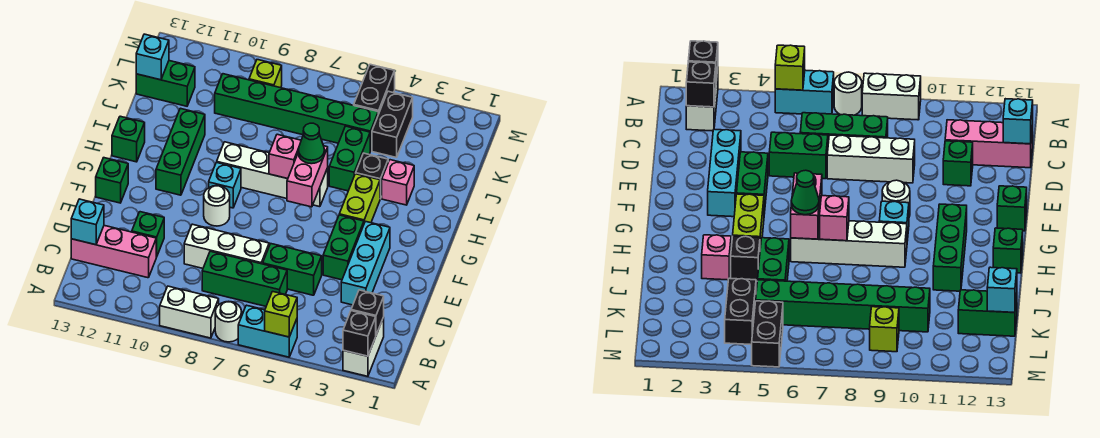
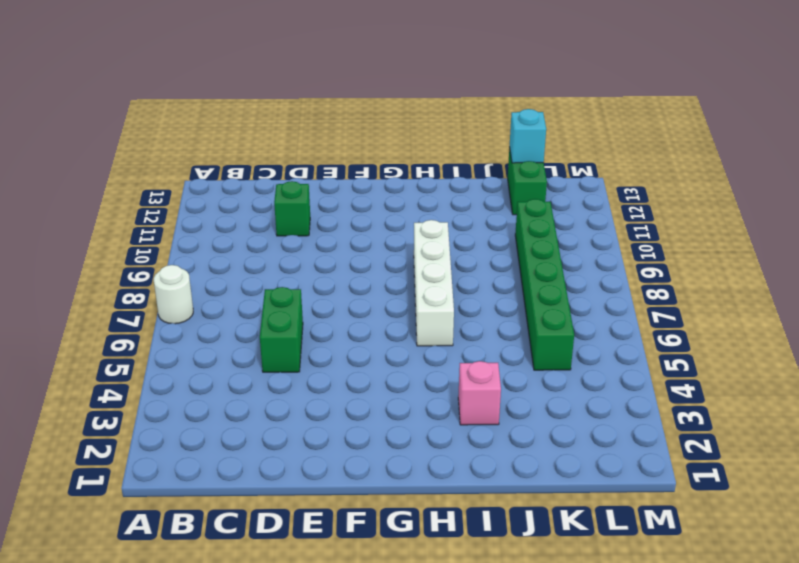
none -> white brick A2:B2 level 1
none -> cyan brick A5:A6 level 1
none -> white brick A8:A9 level 1
none -> green brick C6:C8 level 1

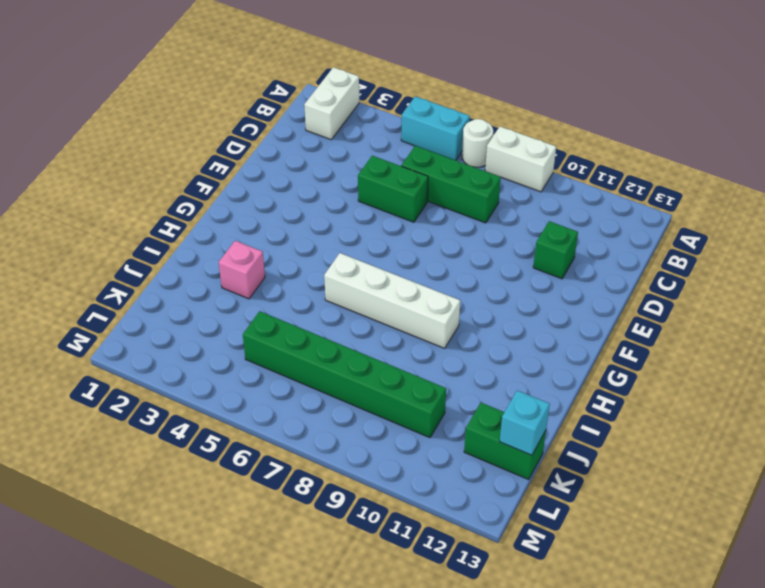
none -> pink brick C11:C13 level 1
none -> cyan brick D3:F3 level 1
none -> white brick D7:D9 level 1
none -> green brick E4:F4 level 1

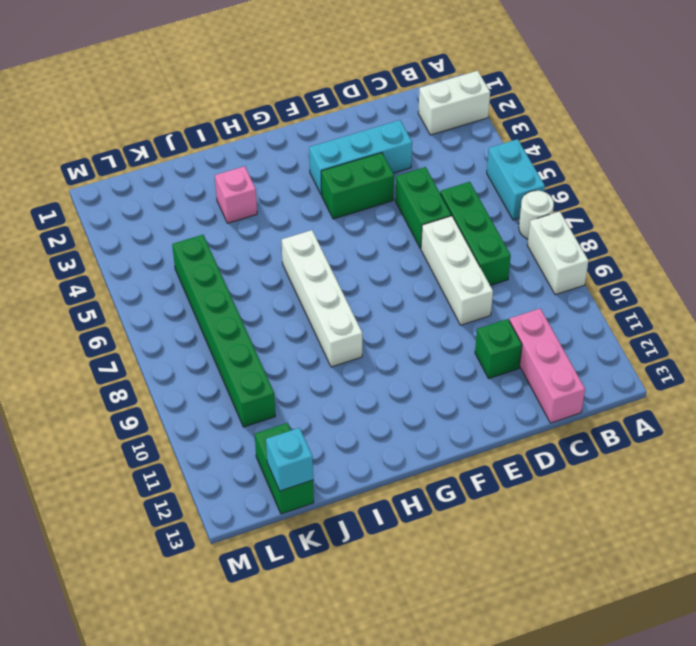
none -> white round brick F9 level 1
none -> green brick F13 level 1
none -> lime brick G4:H4 level 1
none -> cyan brick G9 level 1

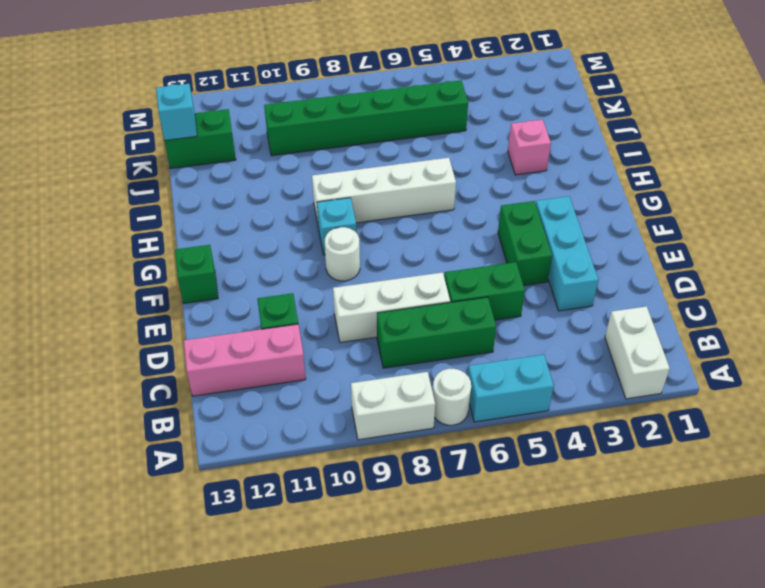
none -> lime brick G4:H4 level 1
none -> green brick G11:I11 level 1
none -> green brick H13 level 1
none -> black brick I4 level 1

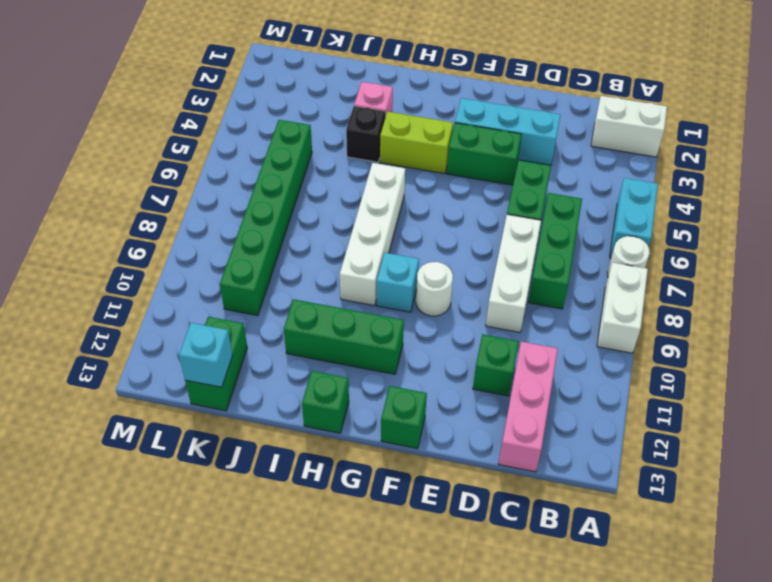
none -> green brick I5:J5 level 1
none -> black brick K4:L4 level 1
none -> black brick L5:M5 level 1
none -> lime brick L9 level 1

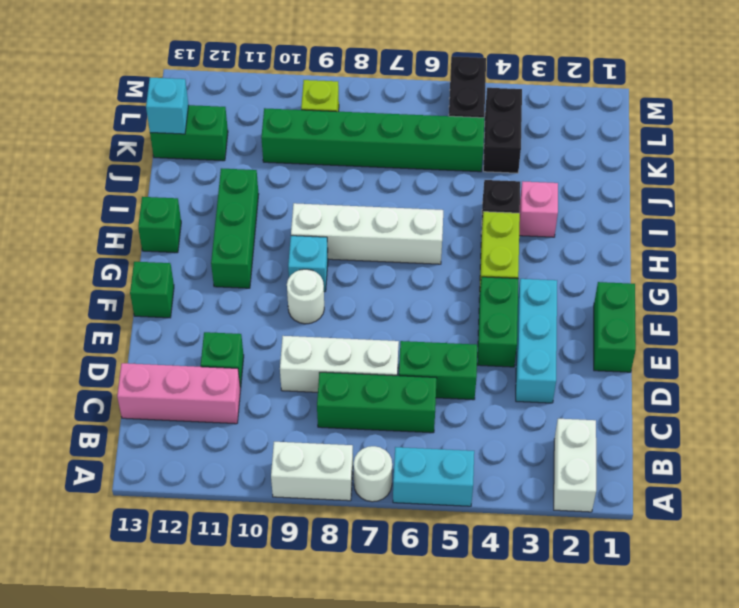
green brick E1:F1 level 1 -> green brick I5:J5 level 1
none -> black brick A2 level 2
none -> lime brick A5 level 2
none -> black brick B2 level 2
none -> cyan brick C13 level 2

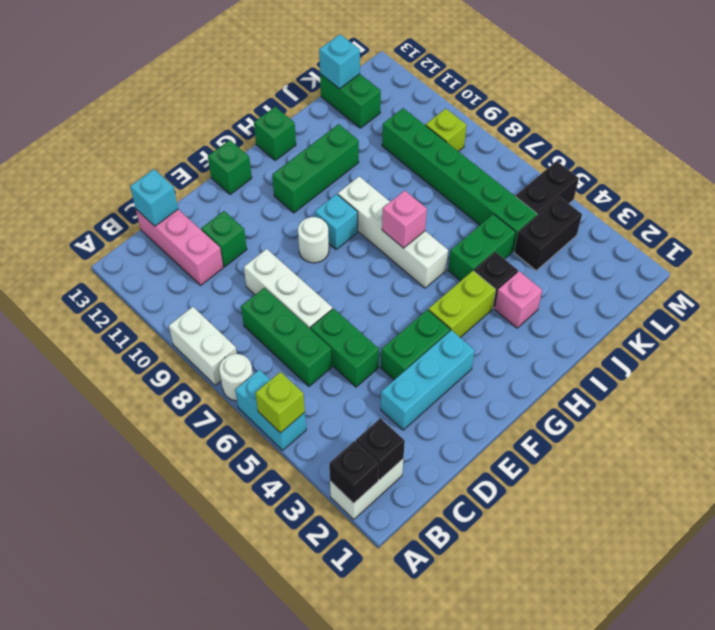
none -> pink brick G6:H6 level 2
none -> green cone H6 level 3

